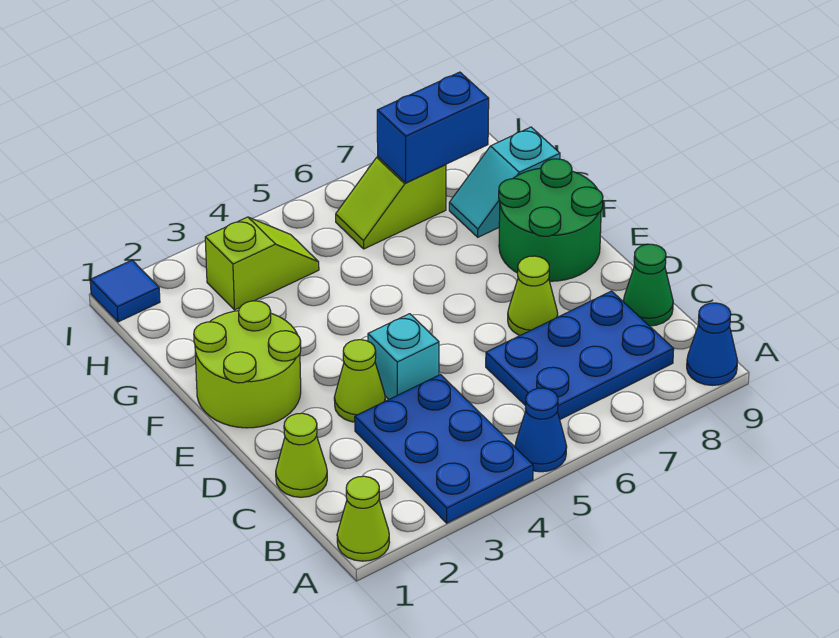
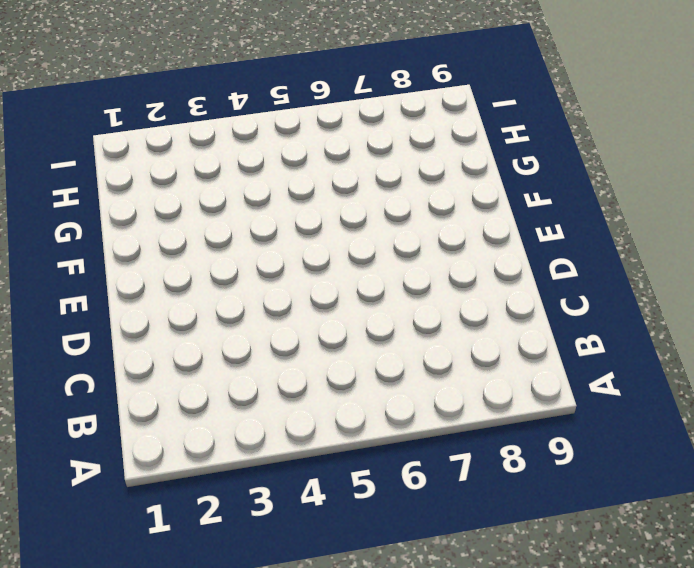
none -> lime cone A1 level 1
none -> blue plate A3:C4 level 1
none -> blue cone A5 level 1

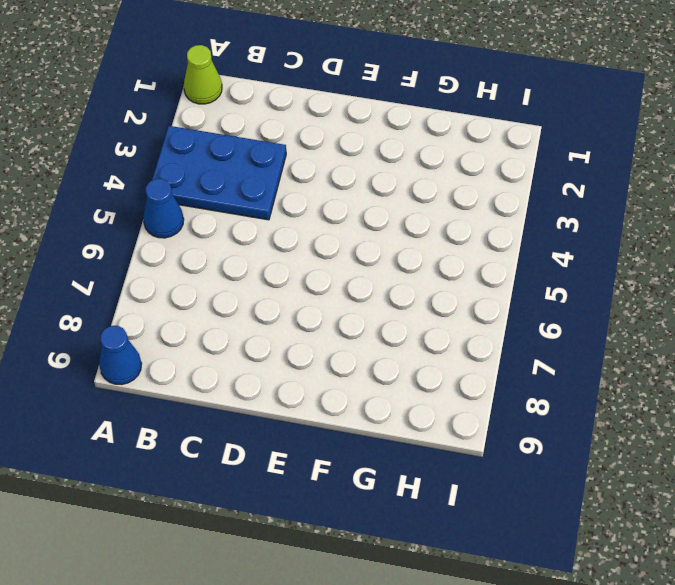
none -> blue plate B6:C8 level 1
none -> lime cone C1 level 1
none -> green cone C9 level 1

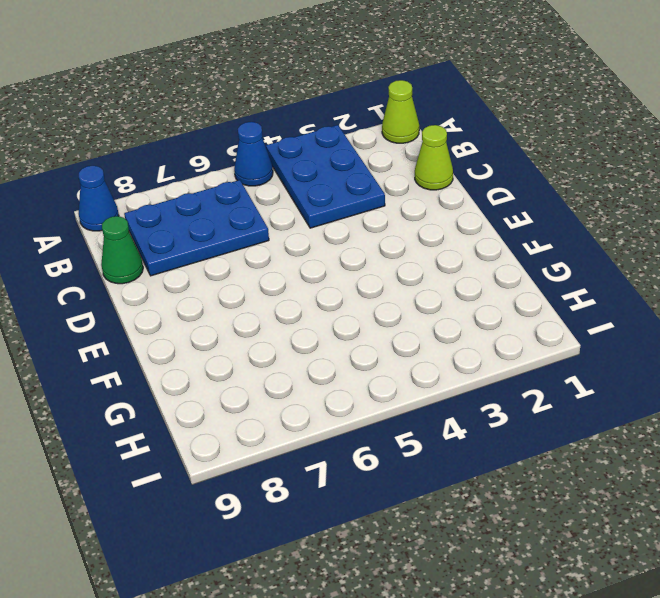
none -> lime cone D3 level 1
none -> cyan brick D4 level 1
none -> lime cone D7 level 1

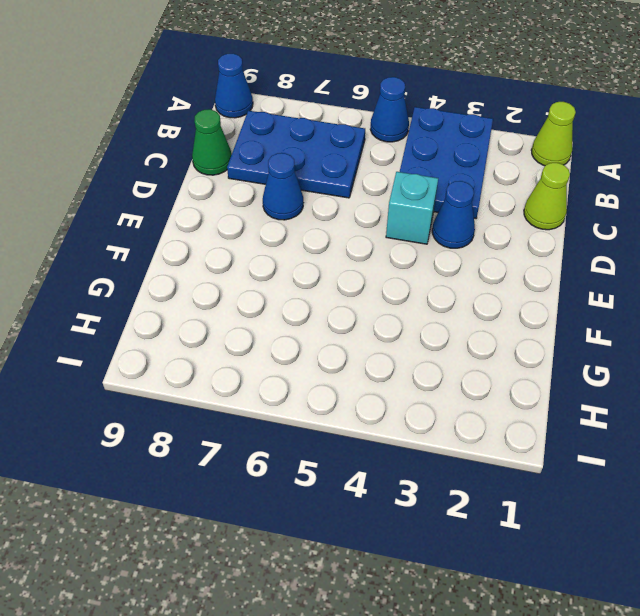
blue cone D3 level 1 -> lime cone D3 level 1
blue cone D7 level 1 -> lime cone D7 level 1
none -> lime round brick E1:F2 level 1
none -> green round brick E8:F9 level 1
none -> cyan slope G8:G9 level 1 top 9

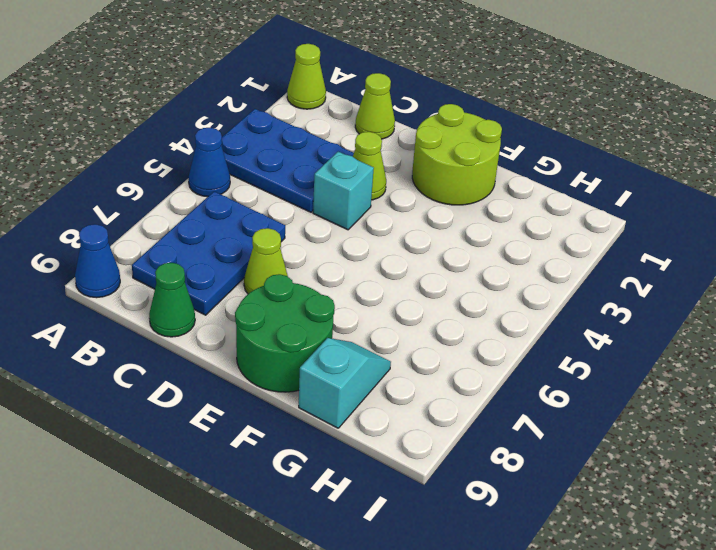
none -> lime slope H3:H4 level 1 top 3
none -> lime slope H6:H7 level 1 top 7
none -> blue tile I1 level 1

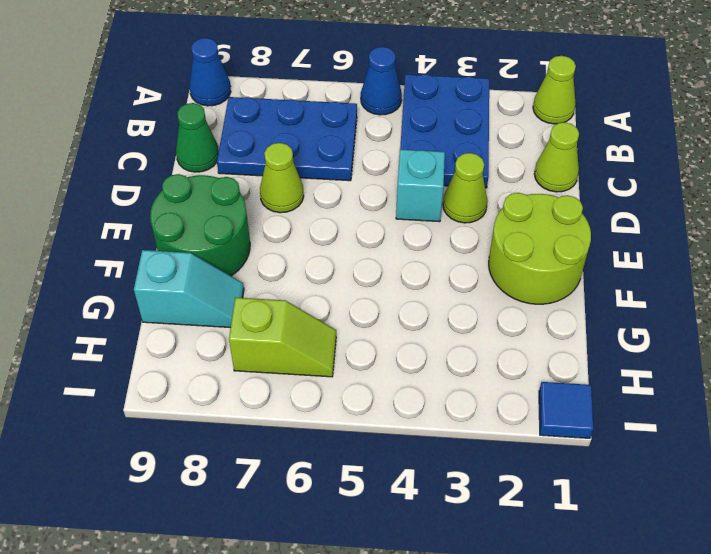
none -> lime slope H3:H4 level 1 top 3
none -> blue brick H7:H8 level 2

